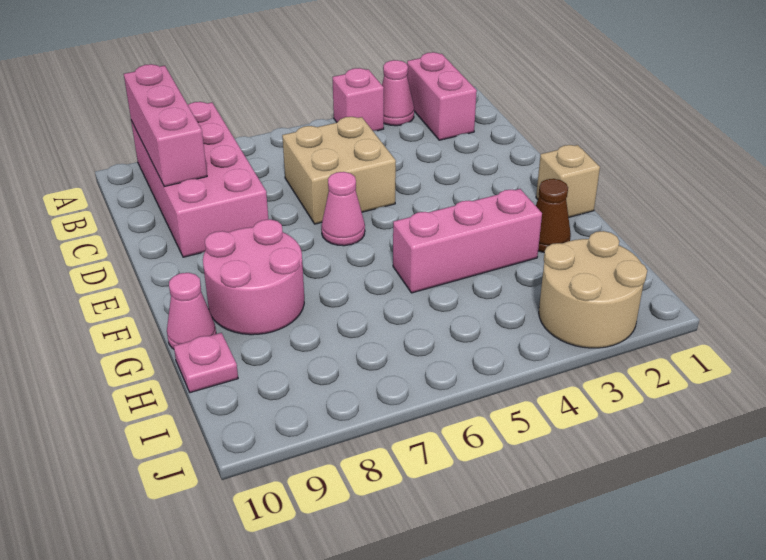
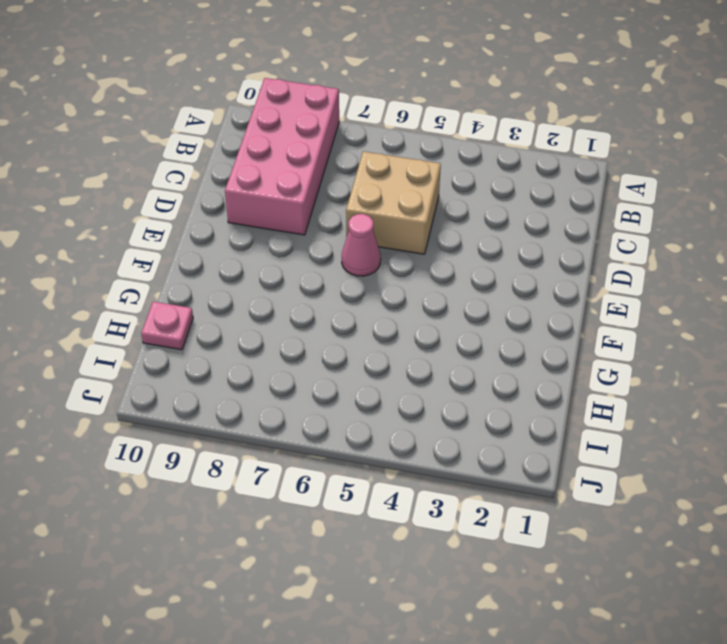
none -> pink brick A2:B2 level 1
none -> pink cone A3 level 1
none -> pink brick A4 level 1

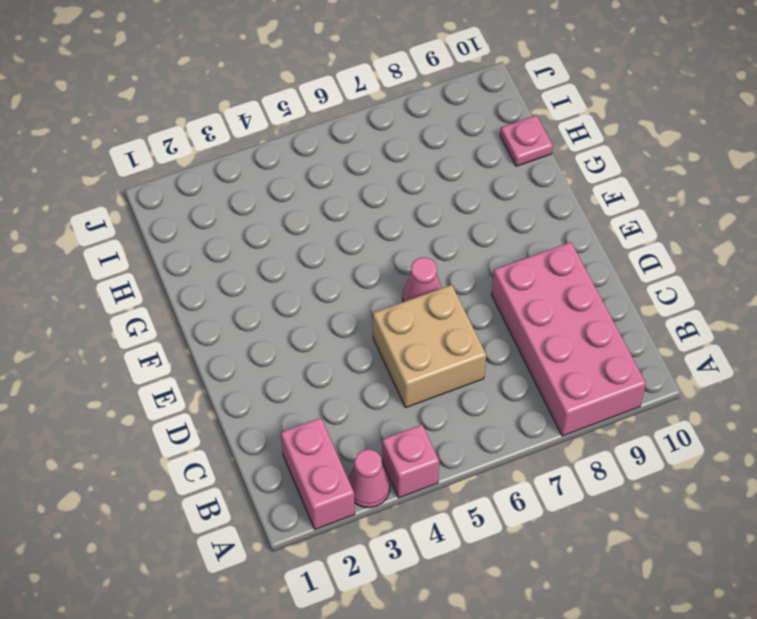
none -> tan brick F1 level 1
none -> pink round brick F8:G9 level 1
none -> brown cone G2 level 1

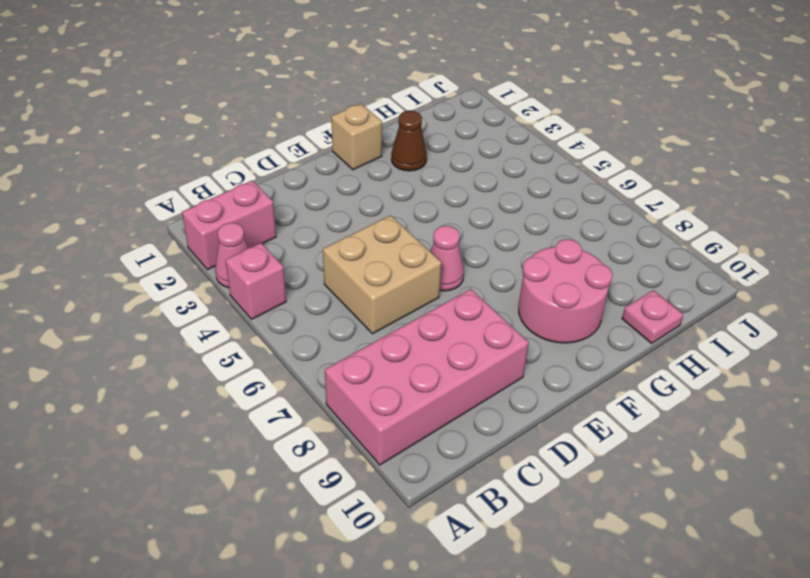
none -> pink brick G3:G5 level 1
none -> pink cone G10 level 1
none -> tan round brick I2:J3 level 1

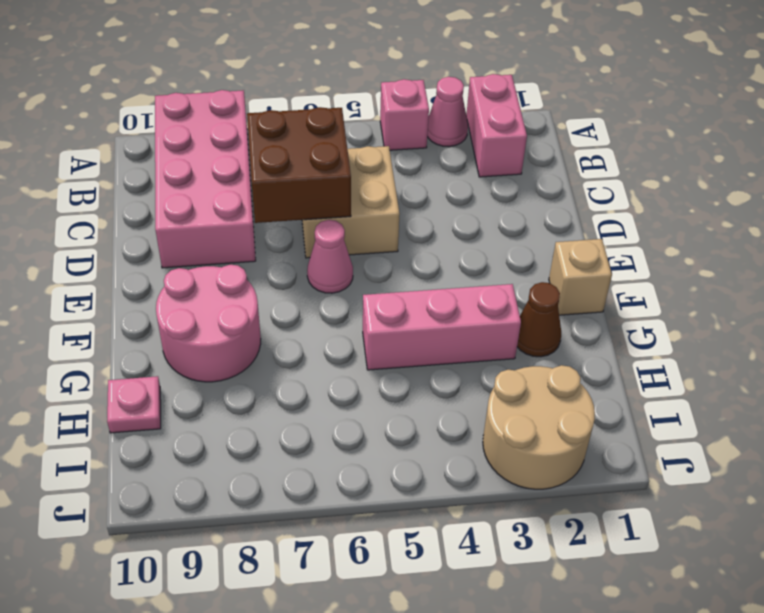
brown brick C6:D7 level 2 -> none
none -> pink cone G10 level 1
none -> pink brick A9:C9 level 2

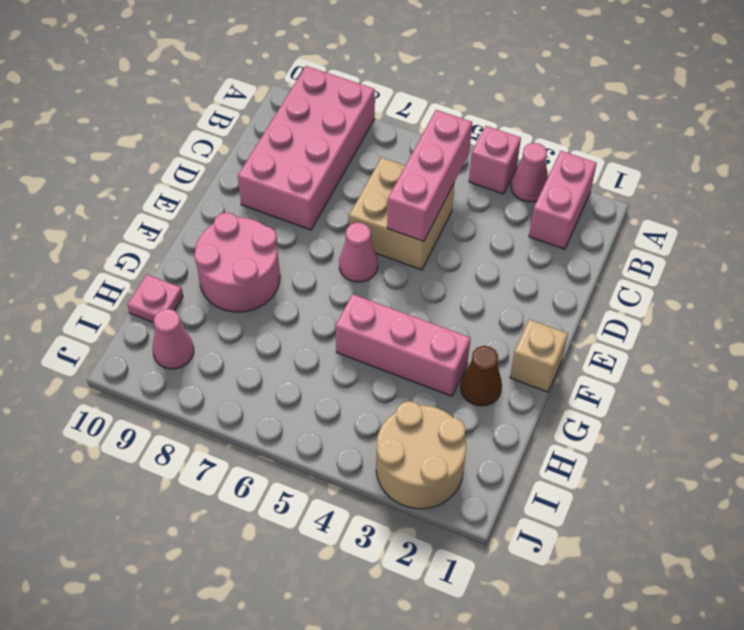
pink brick B5:D5 level 2 -> pink brick A9:C9 level 2
pink cone I9 level 1 -> pink cone G10 level 1

